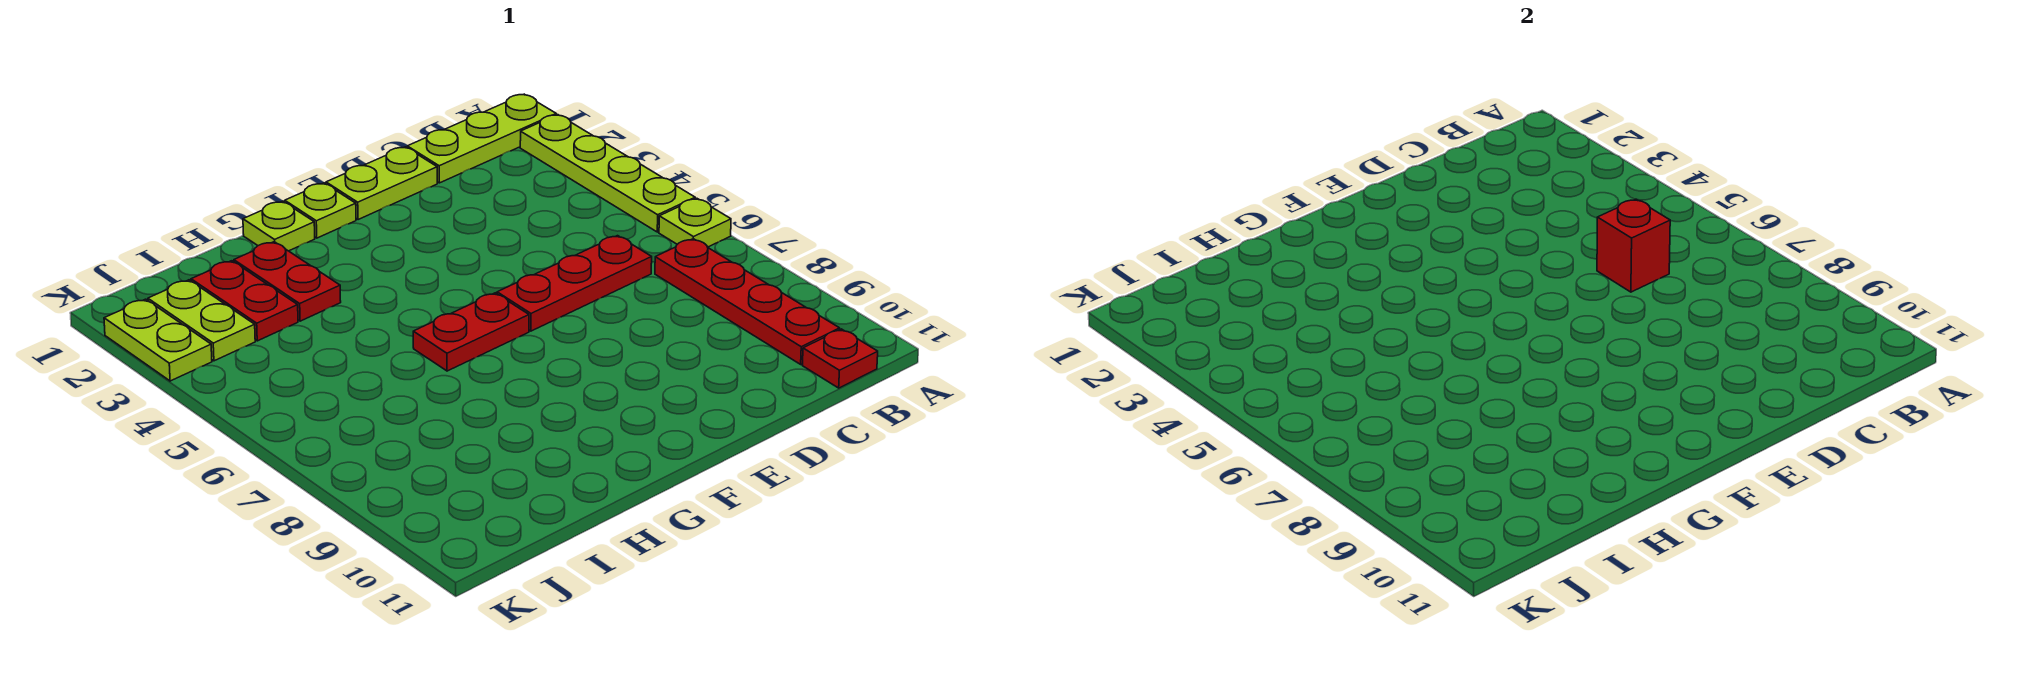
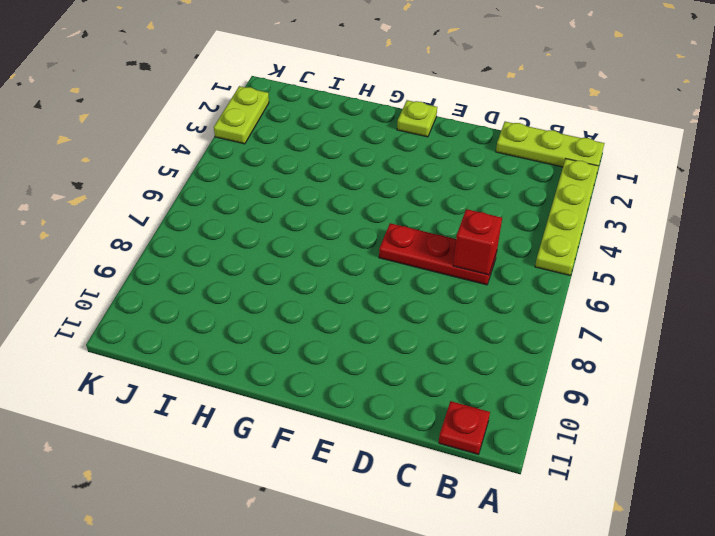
none -> lime plate A6 level 1
none -> red plate B7:B10 level 1
none -> lime plate D1:E1 level 1

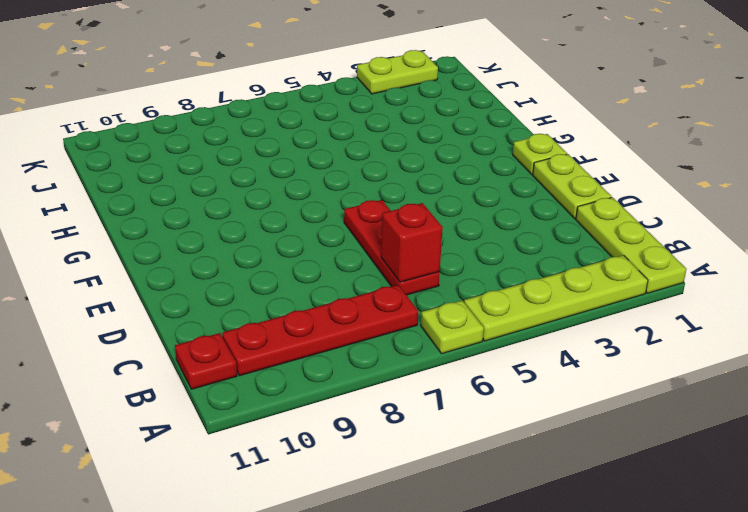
none -> red plate F6:G6 level 1
none -> lime plate G1 level 1
none -> red plate H2:H3 level 1

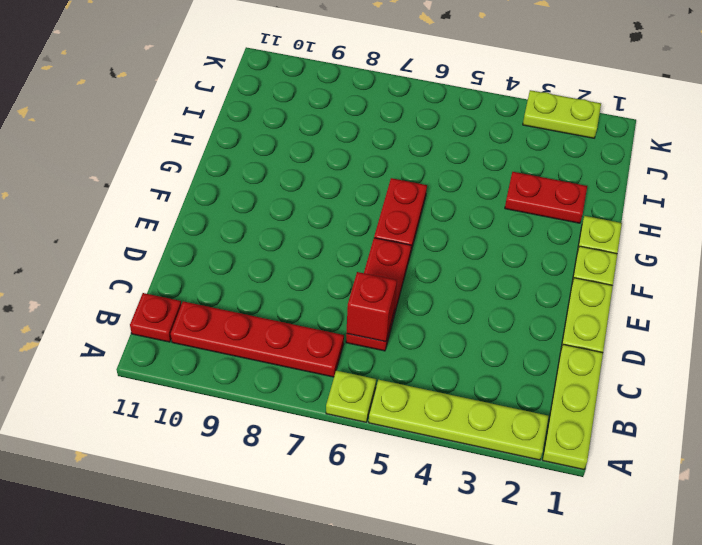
none -> red plate I2:I3 level 1
none -> lime plate J2:J3 level 1

